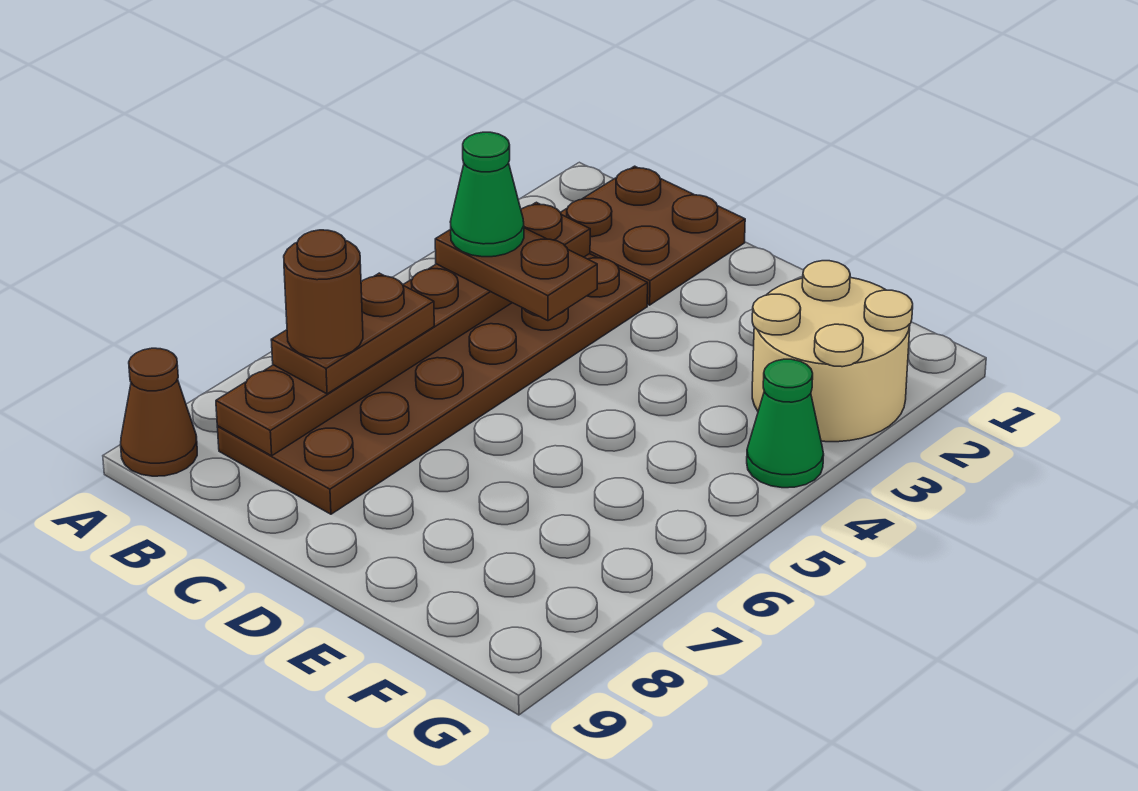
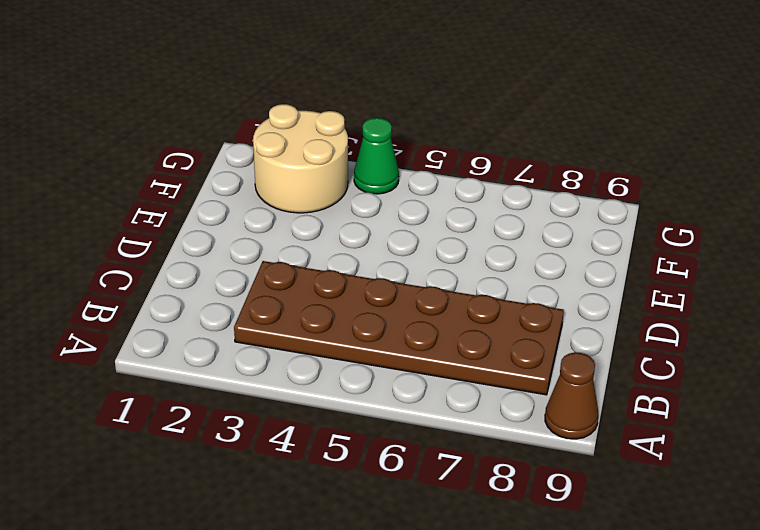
none -> brown plate B1:C2 level 1
none -> brown plate B3:B8 level 2

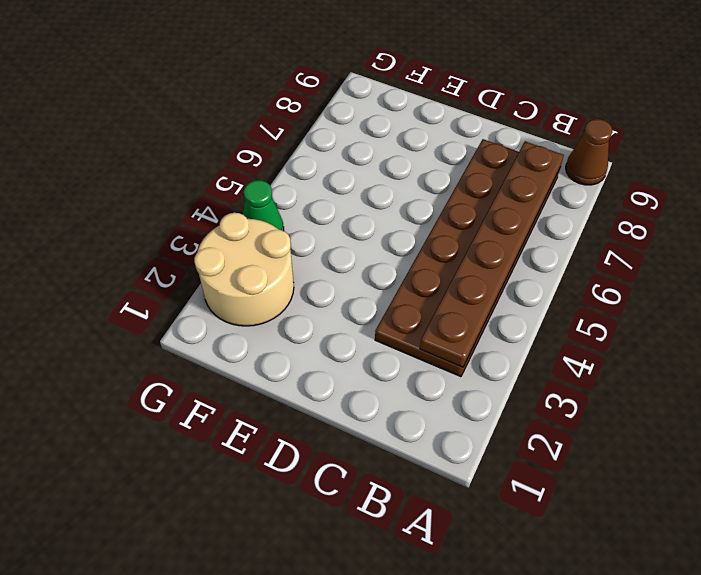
none -> brown plate B1:C2 level 1
none -> brown plate B4:C4 level 3

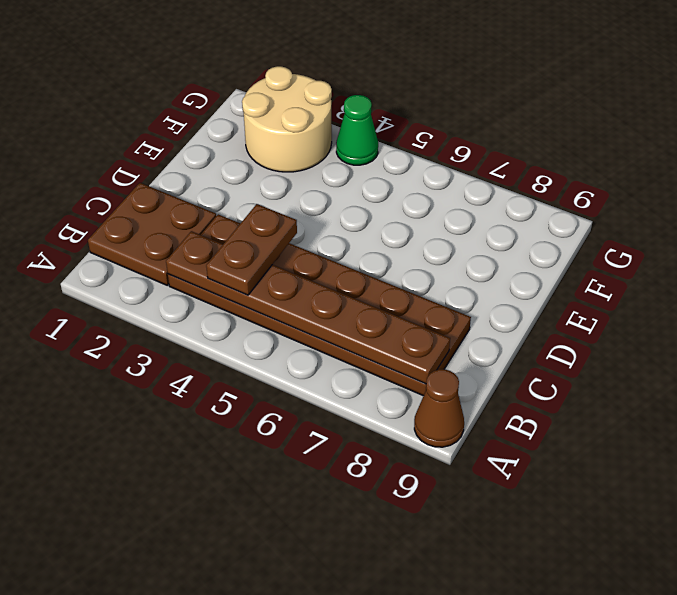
none -> brown plate B6:B7 level 3
none -> green cone B4 level 4

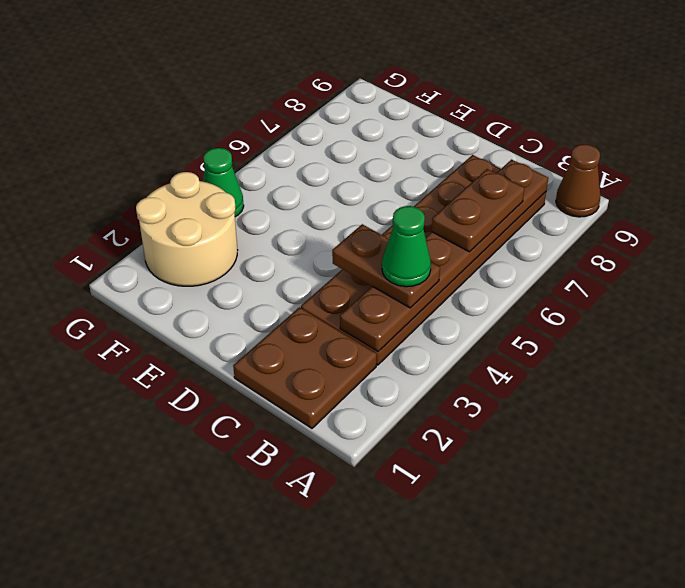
none -> brown round brick B7 level 4

